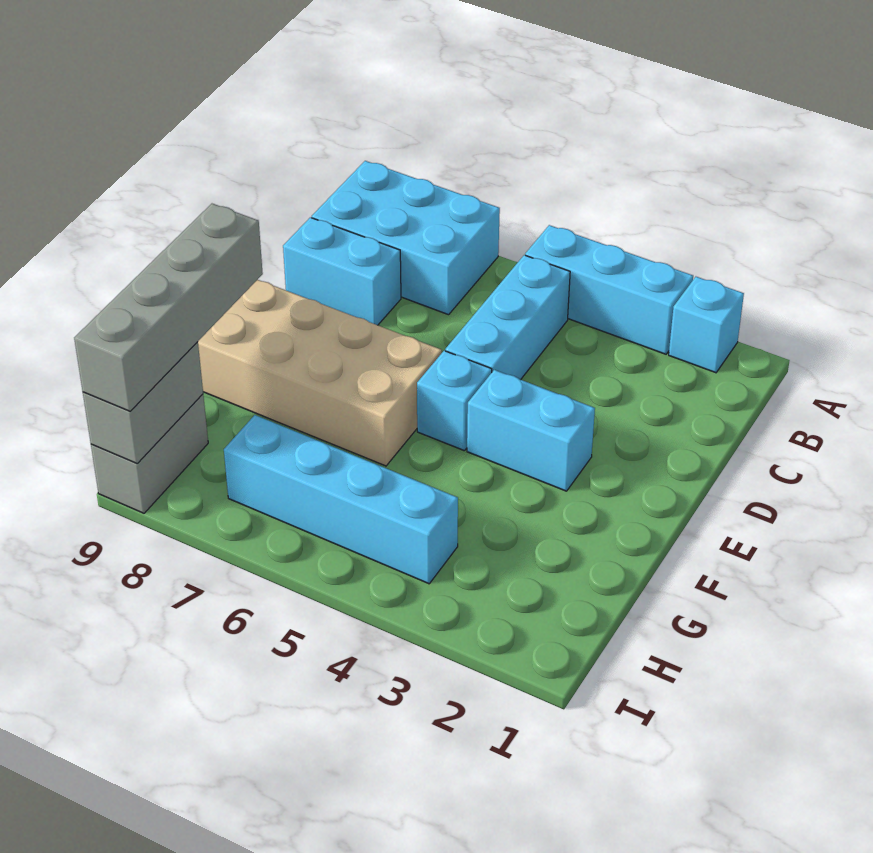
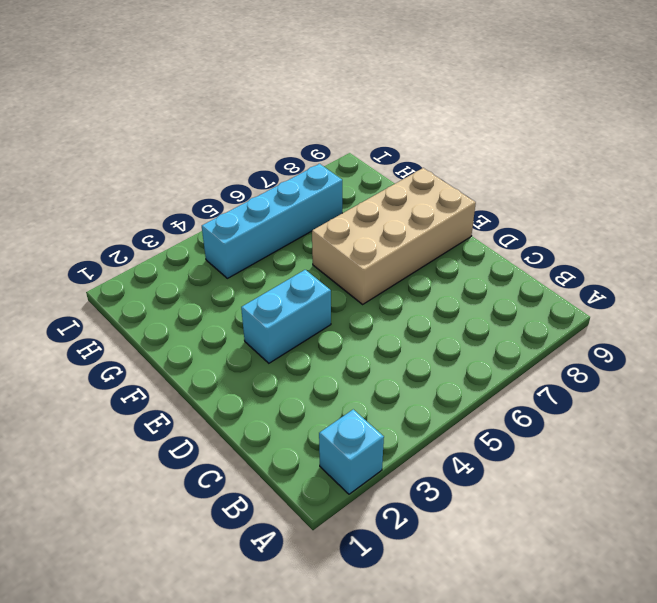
none -> cyan brick A3:A5 level 1
none -> cyan brick A7:B9 level 1
none -> cyan brick B5:D5 level 1

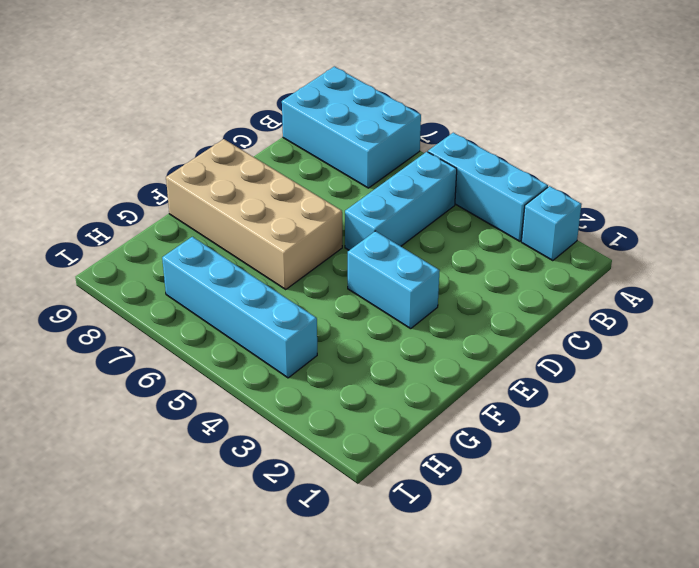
none -> cyan brick C8:C9 level 1
none -> cyan brick E5 level 1
none -> grey brick H9:I9 level 1

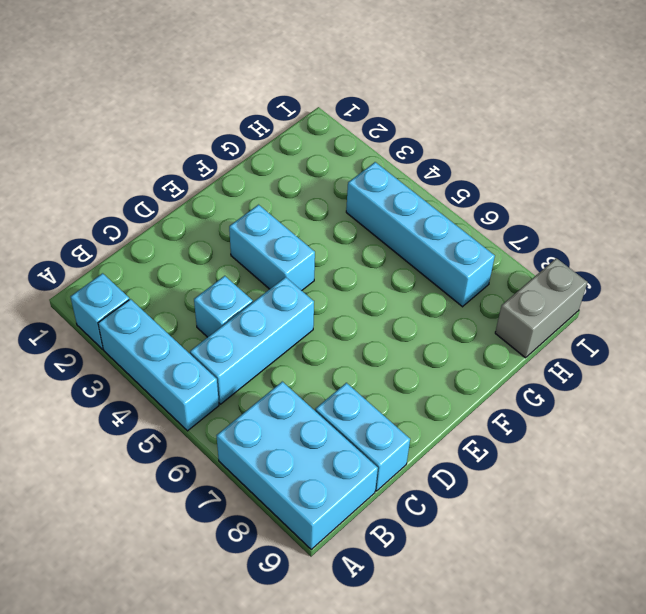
cyan brick C4 level 1 -> cyan brick E5 level 1
none -> tan brick E6:F9 level 1
none -> grey brick H9:I9 level 2
none -> grey brick F9:I9 level 3

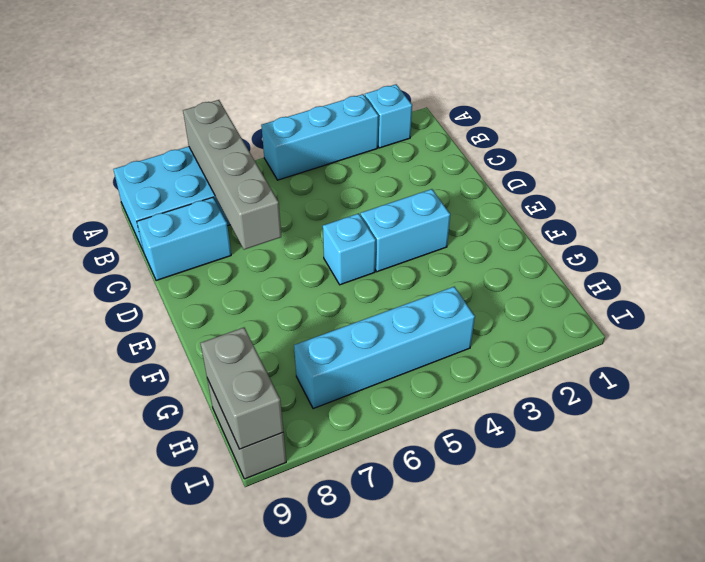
grey brick A7:D7 level 2 -> grey brick F9:I9 level 3
none -> cyan brick B5:D5 level 1
none -> tan brick E6:F9 level 1

